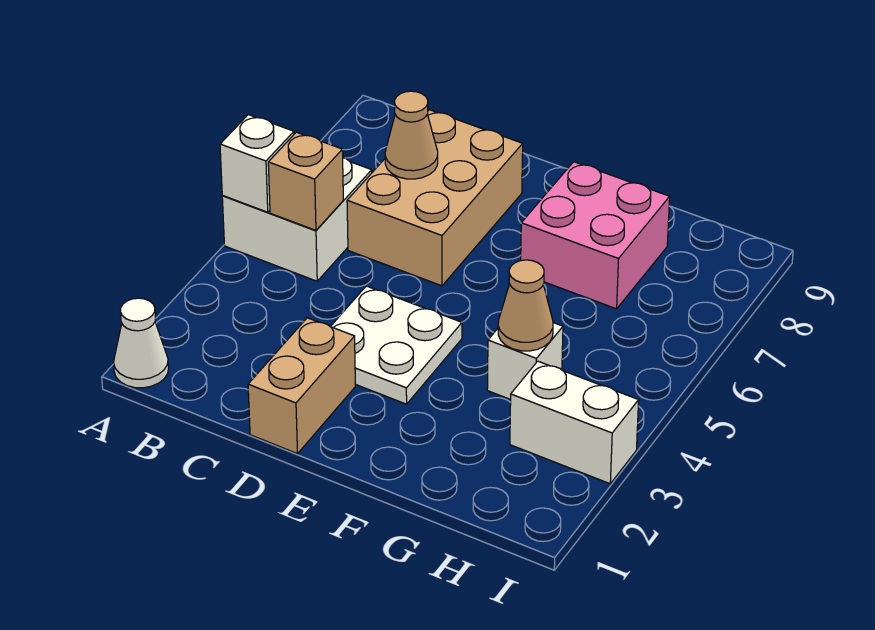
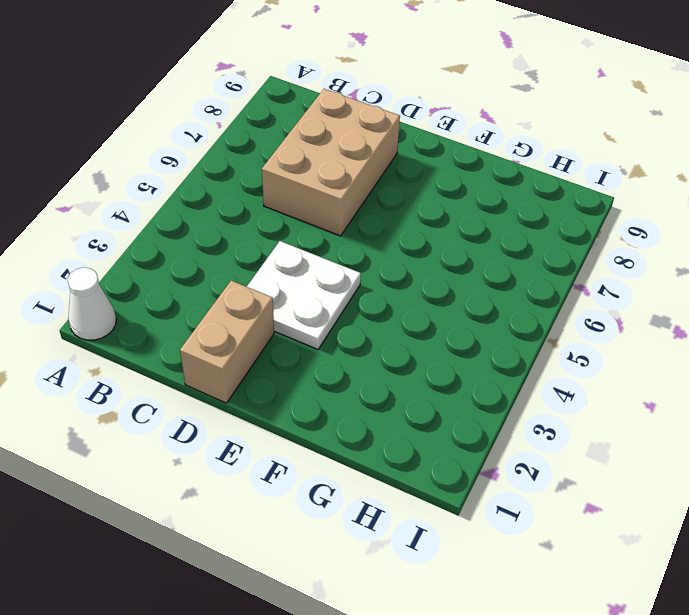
none -> white brick A5:B6 level 1
none -> pink brick F7:G8 level 1
none -> white brick G4 level 1

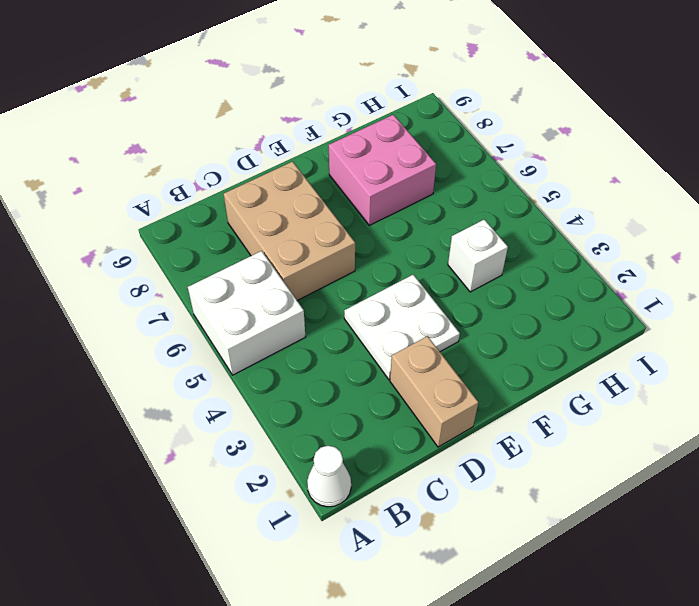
none -> white brick H3:I3 level 1
none -> white brick A5 level 2
none -> tan brick B5 level 2

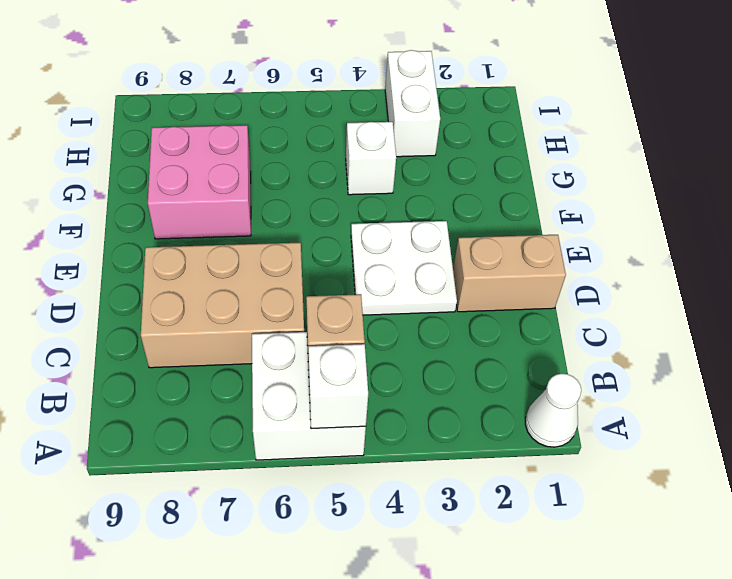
none -> tan cone C7 level 2
none -> tan cone G4 level 2

